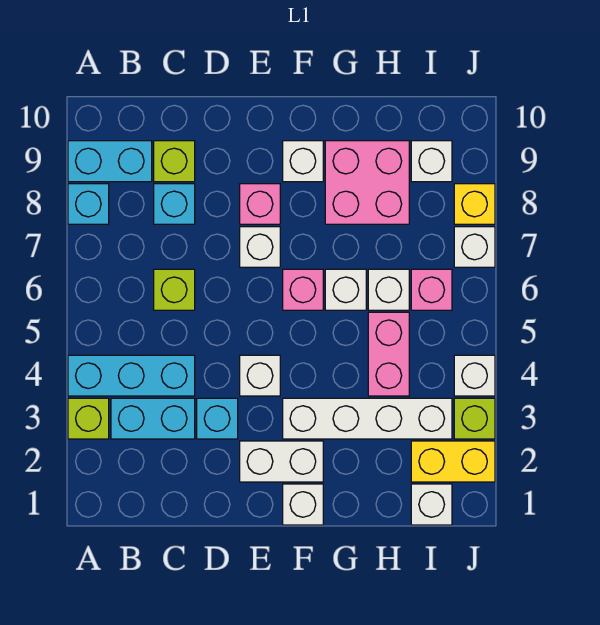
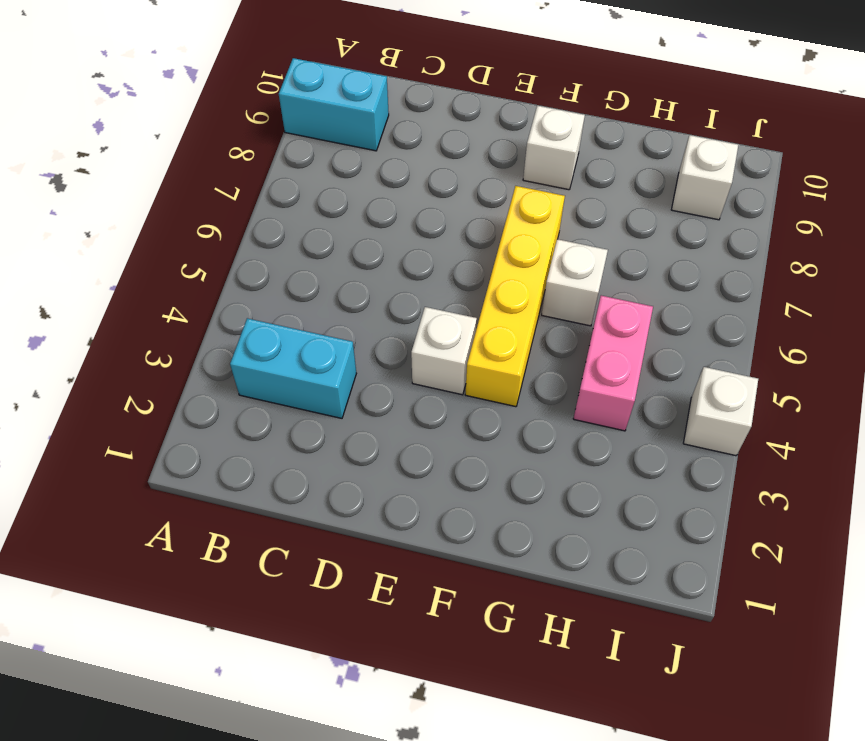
yellow brick F4:F7 level 1 -> pink brick F6 level 1
none -> lime brick A3 level 1
none -> cyan brick A4:C4 level 1
none -> cyan brick A8 level 1

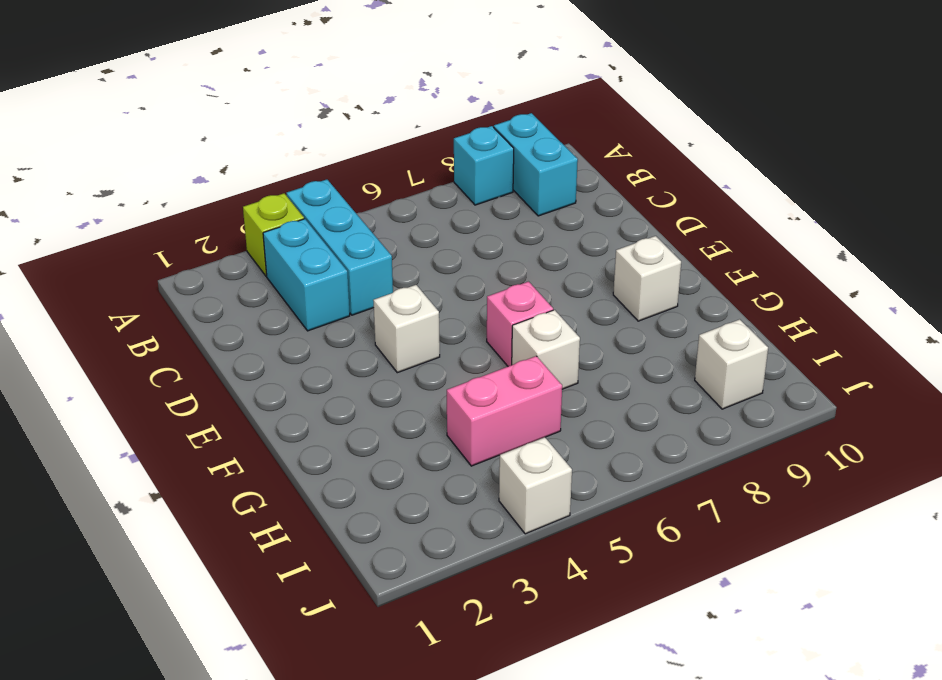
none -> lime brick C6 level 1
none -> cyan brick C8 level 1
none -> lime brick C9 level 1

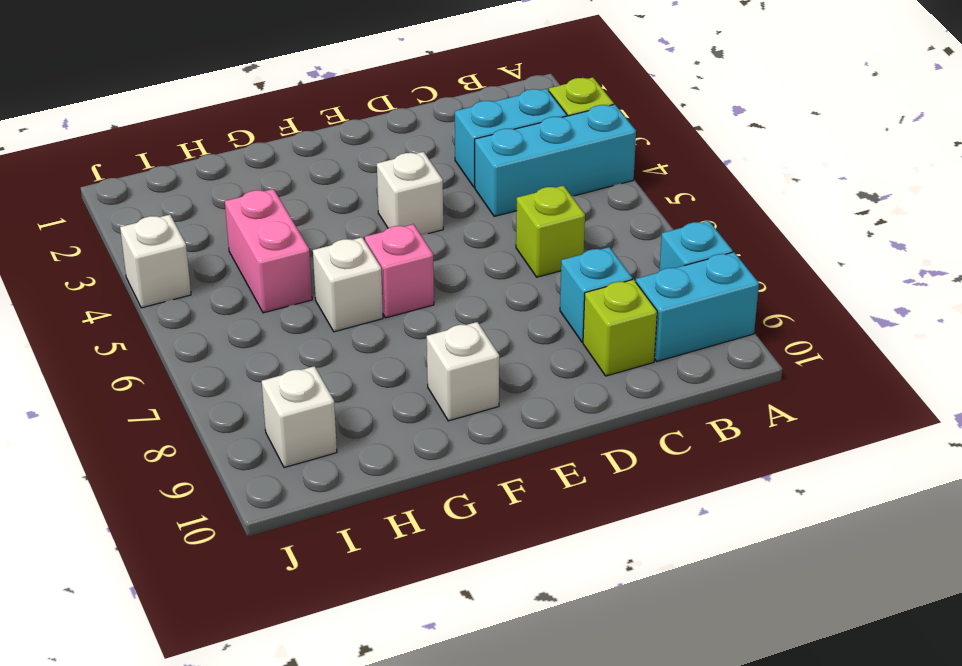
none -> cyan brick D3 level 1
none -> white brick E2:F2 level 1
none -> white brick E7 level 1

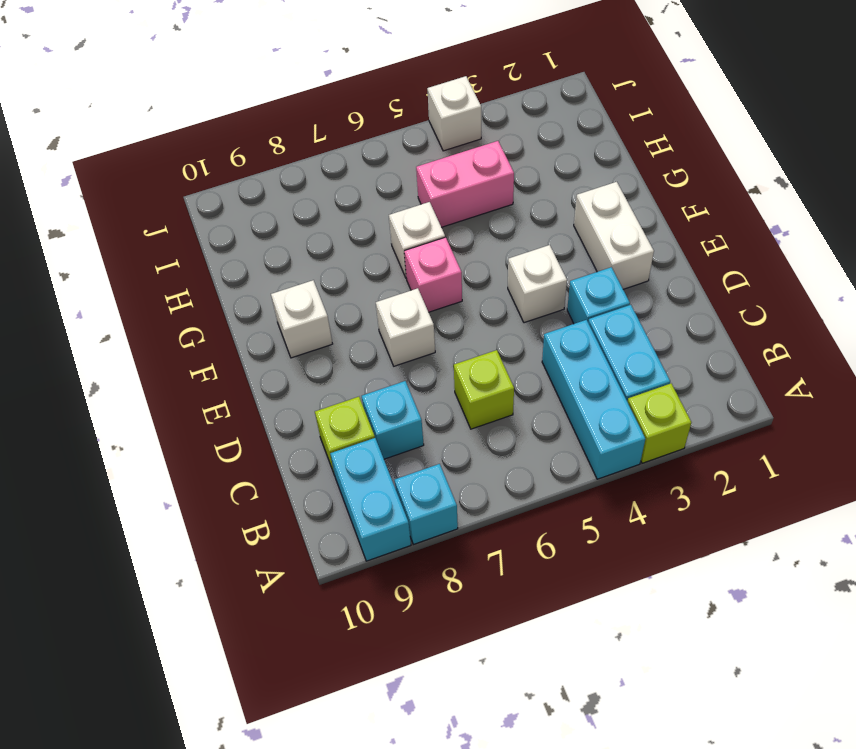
none -> pink brick E8 level 1
none -> white brick F1 level 1
none -> white brick F3:I3 level 1

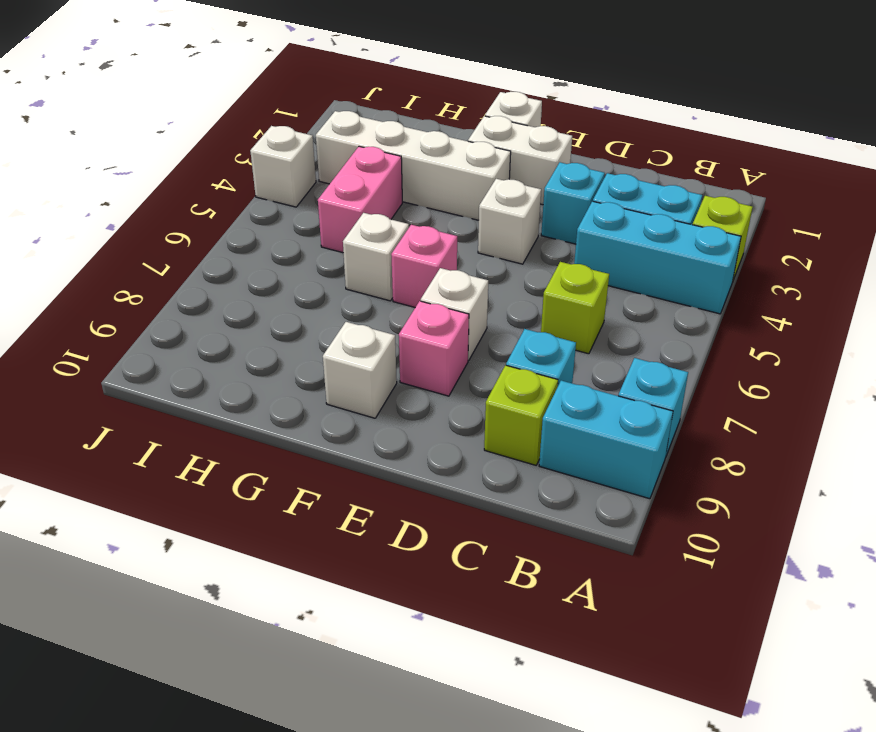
none -> pink brick G8:H9 level 1
none -> white brick H6 level 1
none -> white brick I1 level 1

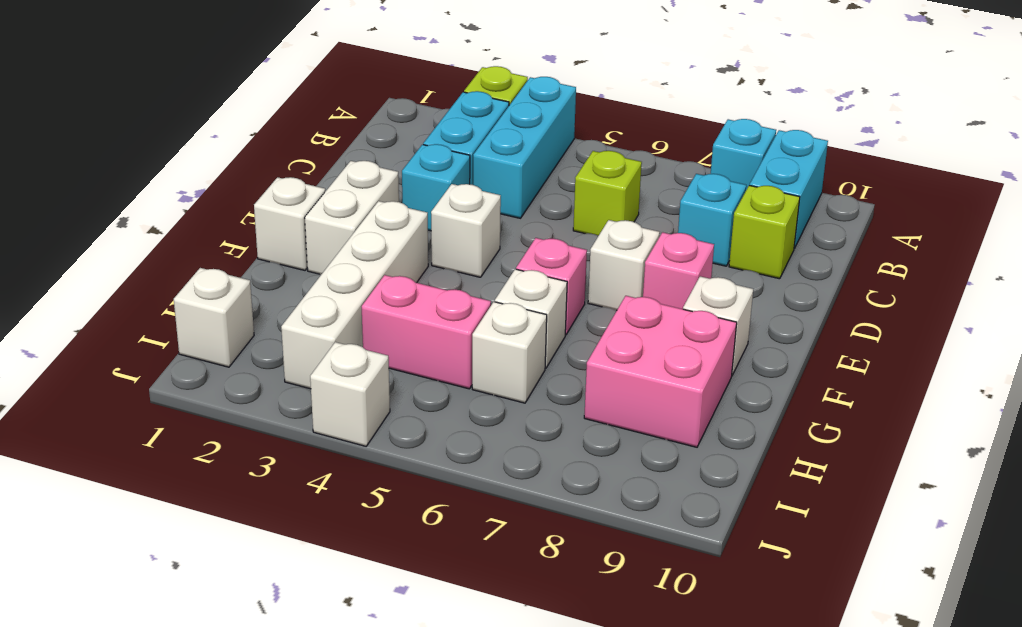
none -> yellow brick I2:J2 level 1
none -> pink brick I6 level 1
none -> white brick I9 level 1

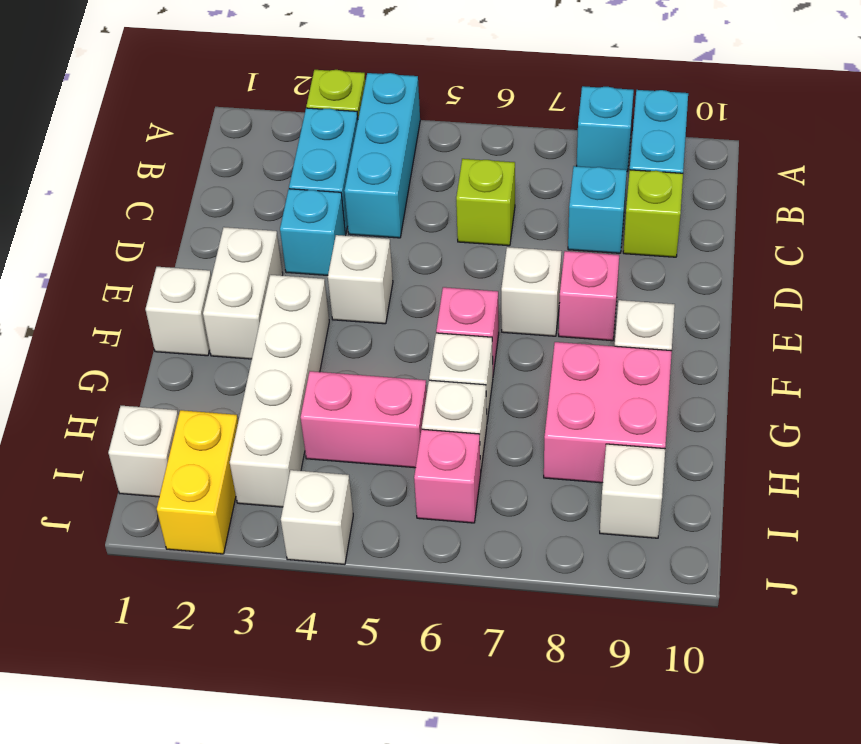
none -> lime brick J3 level 1
none -> white brick J7 level 1
none -> yellow brick J8 level 1

